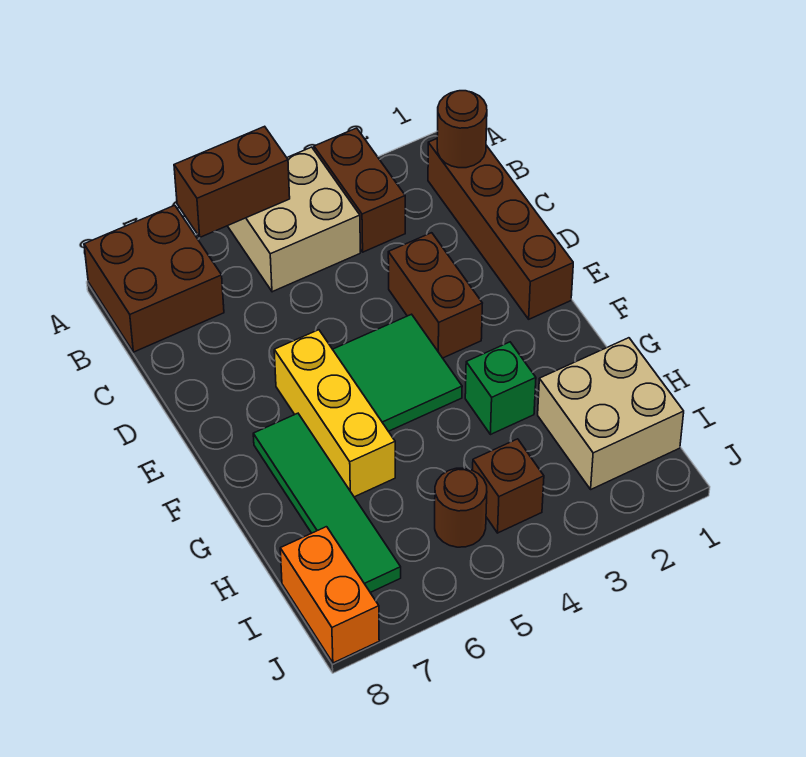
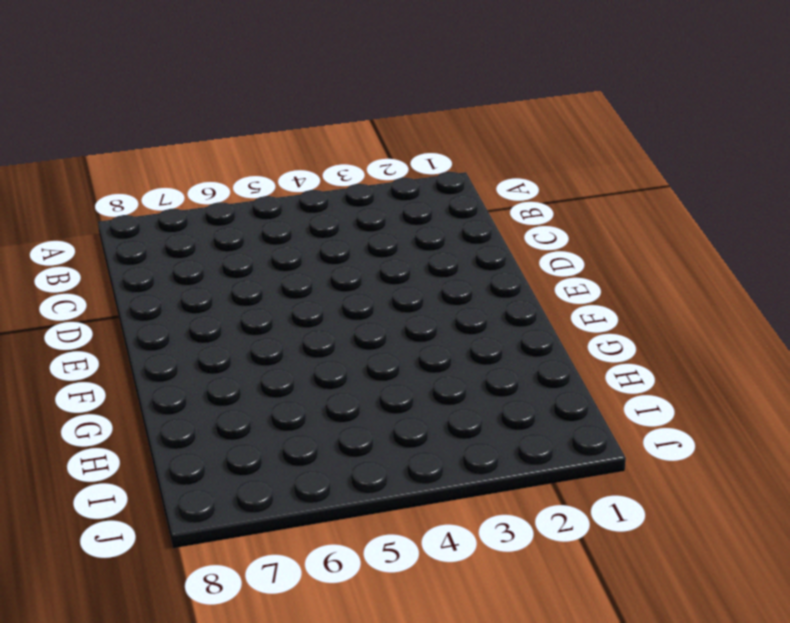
none -> brown brick A3:B3 level 1
none -> tan brick A4:B5 level 1
none -> brown brick A7:B8 level 1

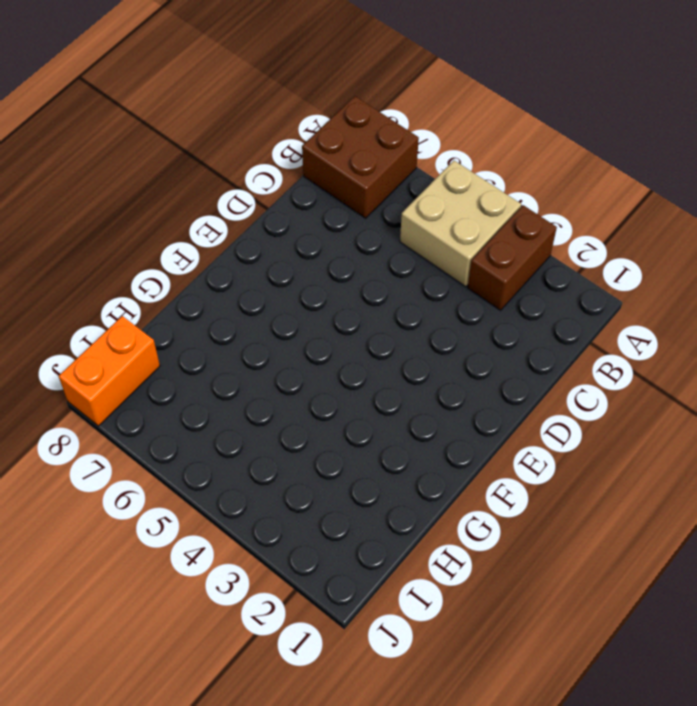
none -> brown brick B1:E1 level 1
none -> brown brick D3:E3 level 1
none -> green tile E4:F5 level 1

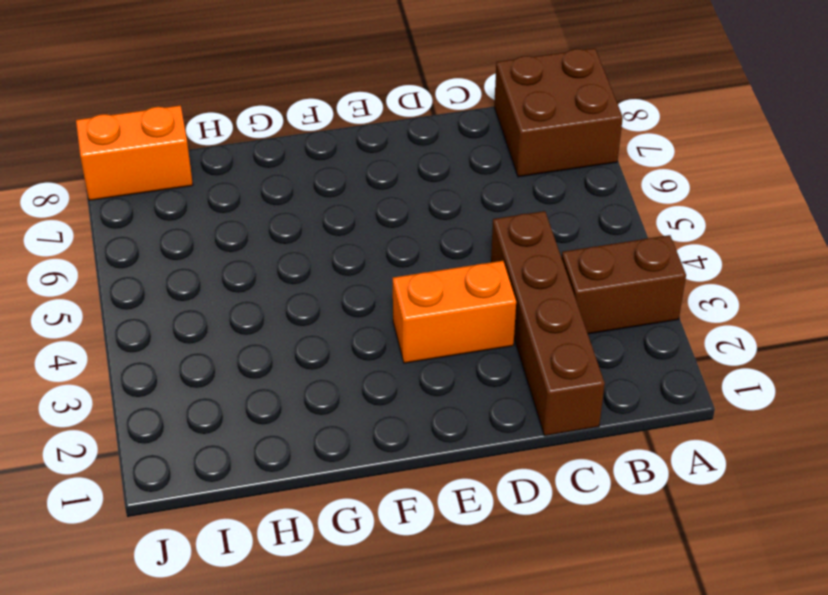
brown brick C1:C4 level 1 -> brown brick B1:E1 level 1
orange brick D3:E3 level 1 -> brown brick D3:E3 level 1
none -> tan brick A4:B5 level 1
none -> green tile E4:F5 level 1
none -> yellow brick E6:G6 level 1

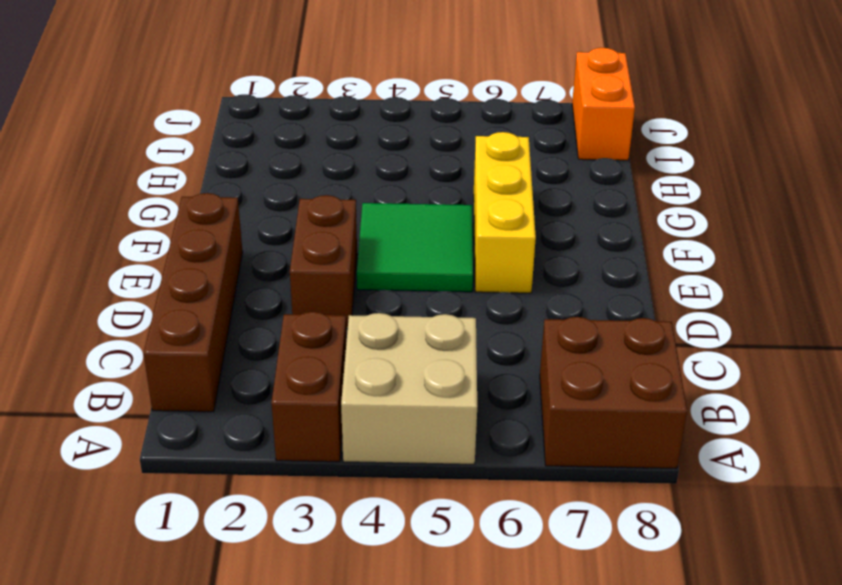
none -> green tile F7:I7 level 1
none -> green brick G3 level 1
none -> tan brick H1:I2 level 1

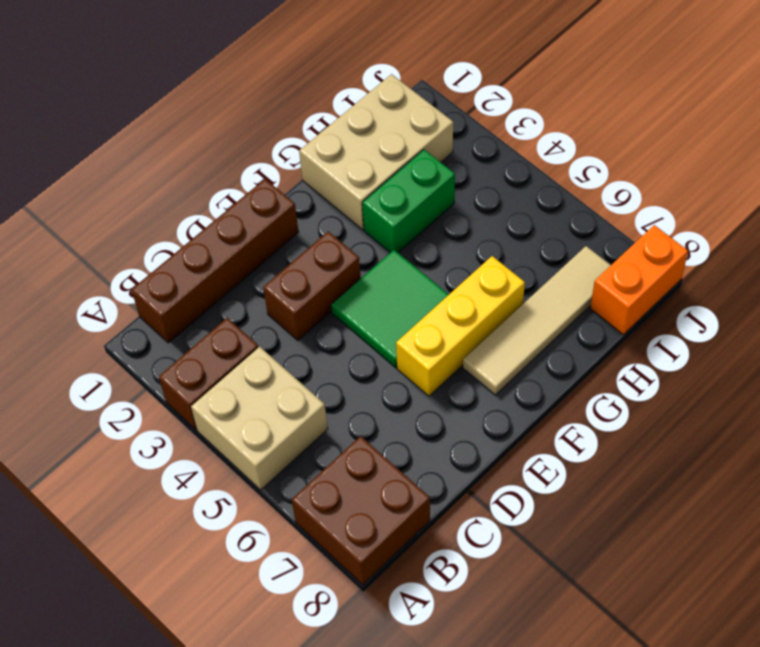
tan tile F7:I7 level 1 -> green tile F7:I7 level 1
tan brick G1:I2 level 1 -> tan brick H1:I2 level 1
green brick G3:H3 level 1 -> green brick G3 level 1
none -> brown brick I4 level 1
none -> brown round brick I5 level 1
none -> brown brick A5:A6 level 2

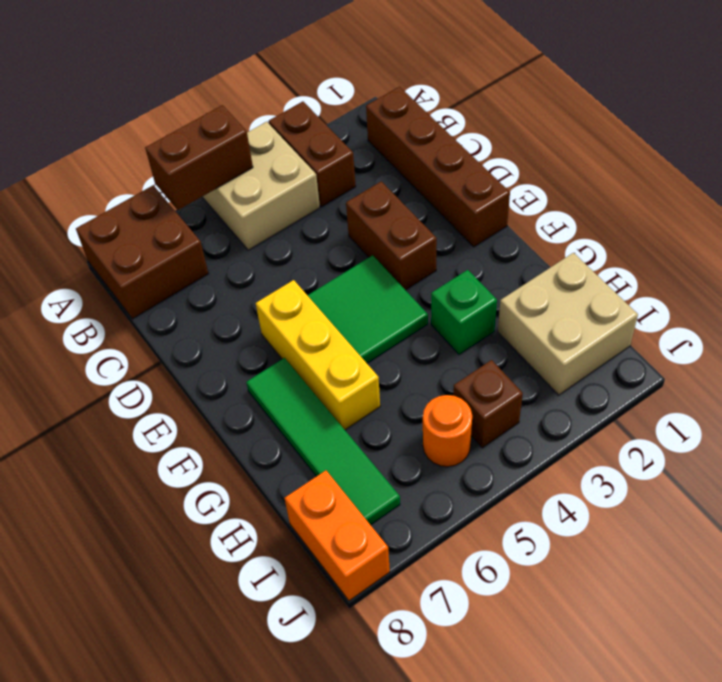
orange round brick I5 level 1 -> brown round brick I5 level 1
none -> brown round brick B1 level 2

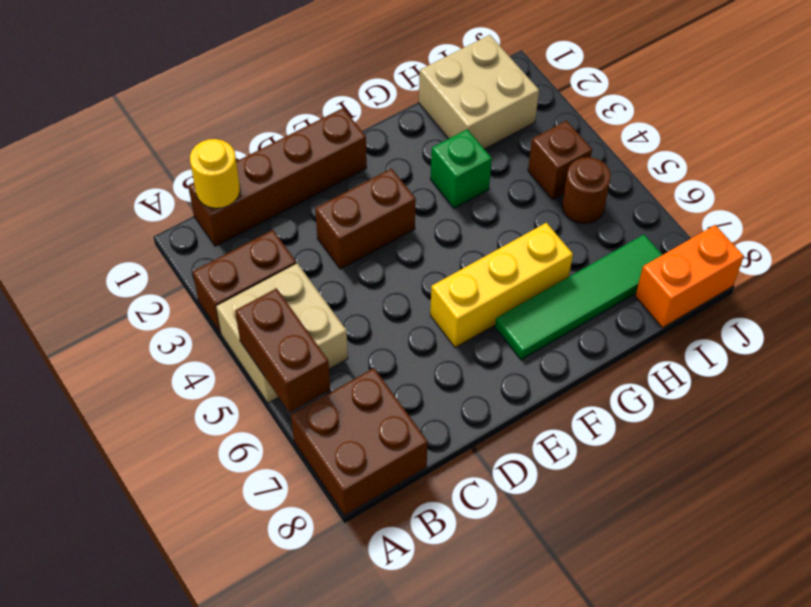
yellow round brick B1 level 2 -> brown round brick B1 level 2
none -> green tile E4:F5 level 1

